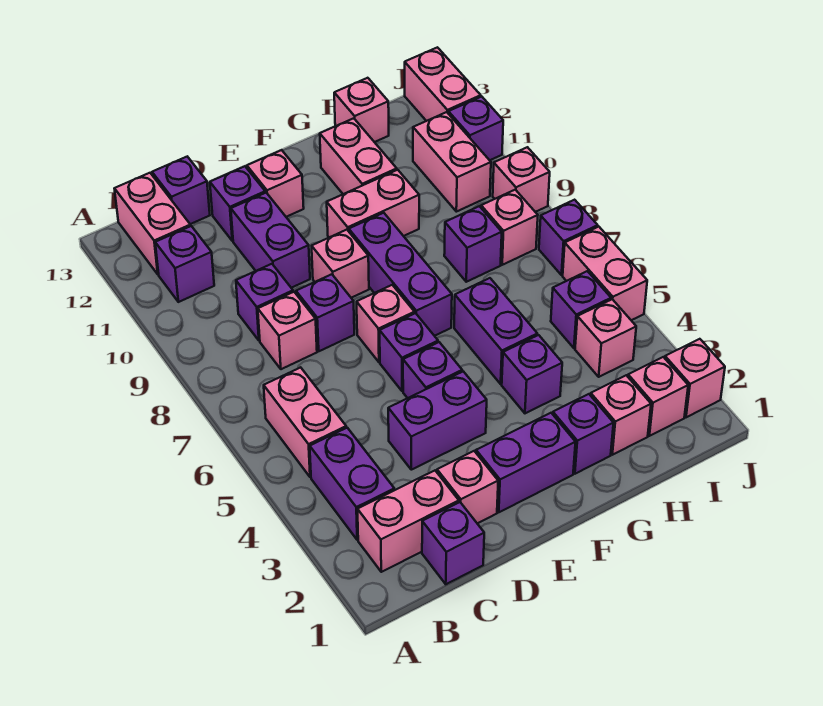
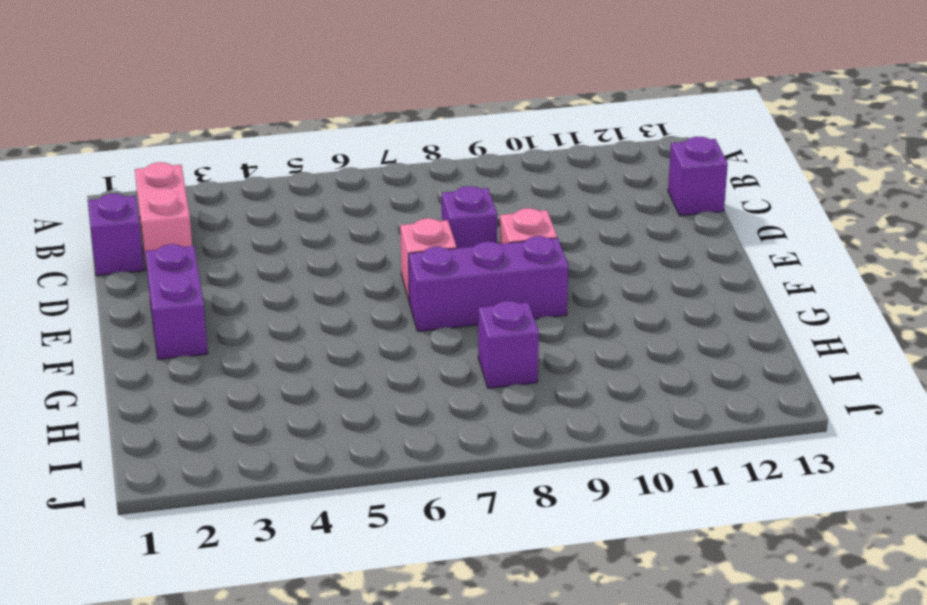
none -> purple brick B3:B4 level 1
none -> pink brick B5:B6 level 1
none -> purple brick B11 level 1
none -> pink brick B12:B13 level 1

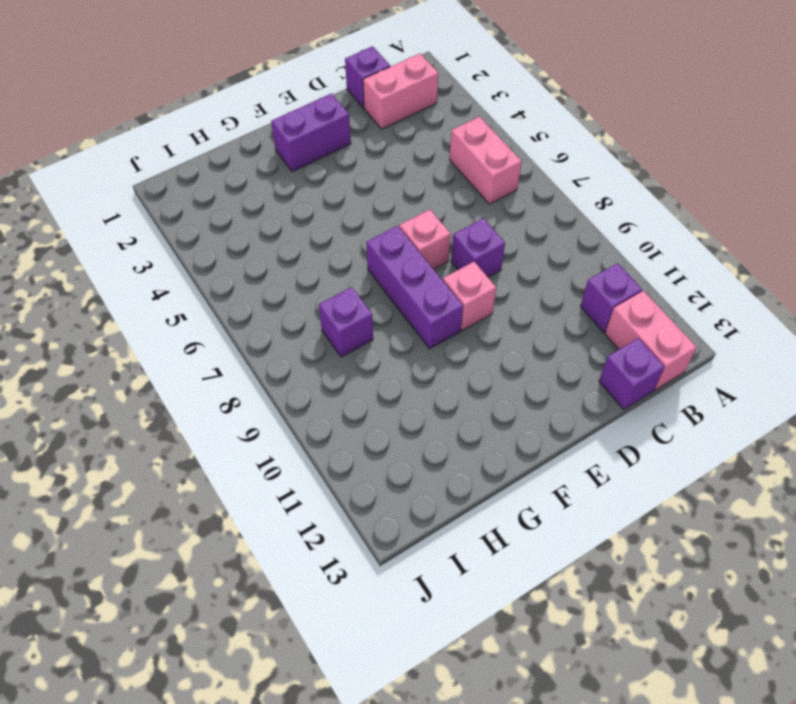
none -> purple brick B3:B4 level 1
none -> pink brick C8 level 1
none -> purple brick C9 level 1
none -> pink brick D2 level 1

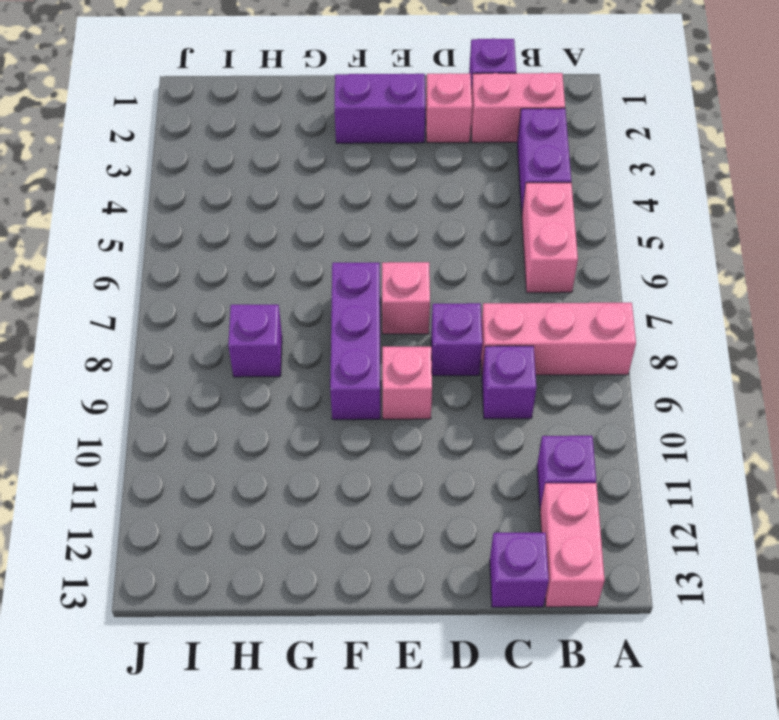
pink brick A8:C8 level 1 -> pink brick C8 level 1
none -> purple brick D4:E4 level 1
none -> purple brick D10:D11 level 1
none -> purple brick D12 level 1
none -> purple brick E5 level 1

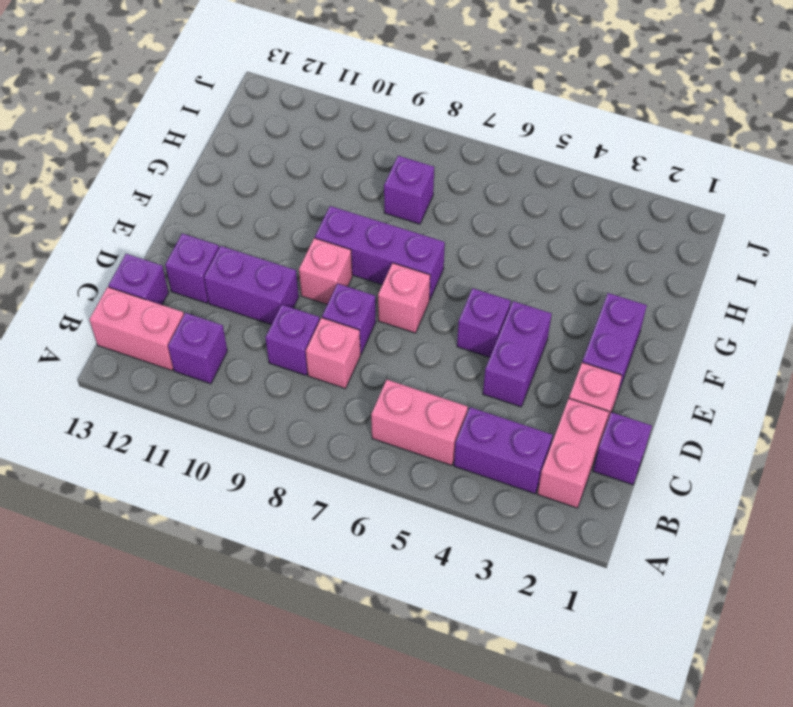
none -> purple brick E6 level 1
none -> pink brick E12 level 1
none -> pink brick F10:G10 level 1
none -> purple brick G2 level 1

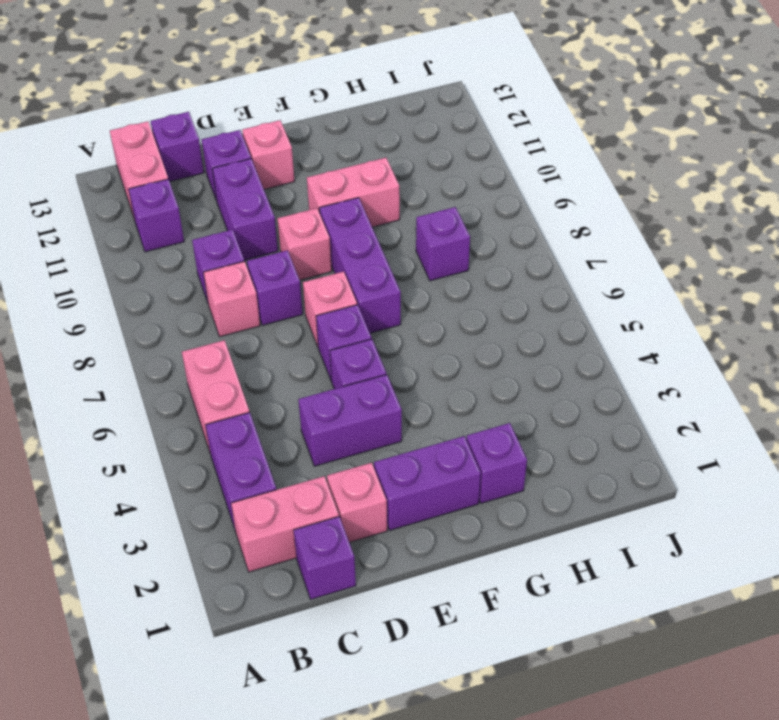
none -> purple brick G4 level 1
none -> purple brick G5:G6 level 1
none -> pink brick G11:G12 level 1
none -> pink brick H2 level 1

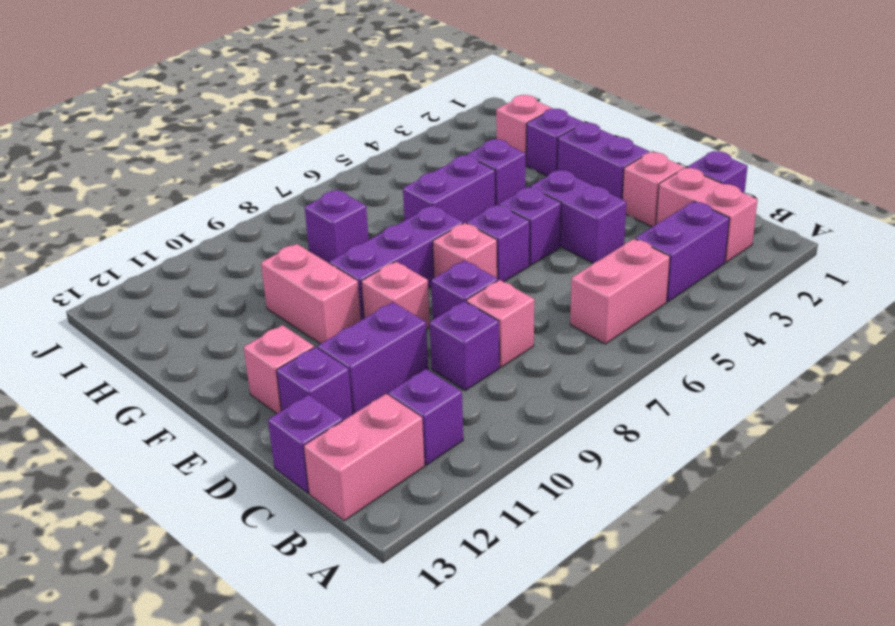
none -> pink brick G11:G12 level 1
none -> pink brick H13 level 1
none -> pink brick I2 level 1
none -> pink brick I4 level 1

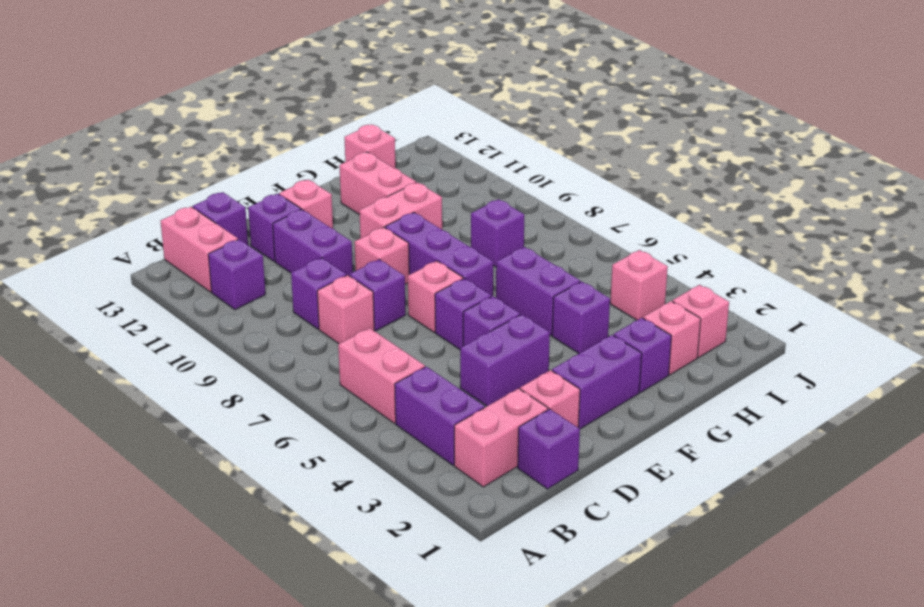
none -> purple brick I5 level 1
none -> pink brick I8 level 1
none -> pink brick I10:I11 level 1
none -> pink brick J2 level 1

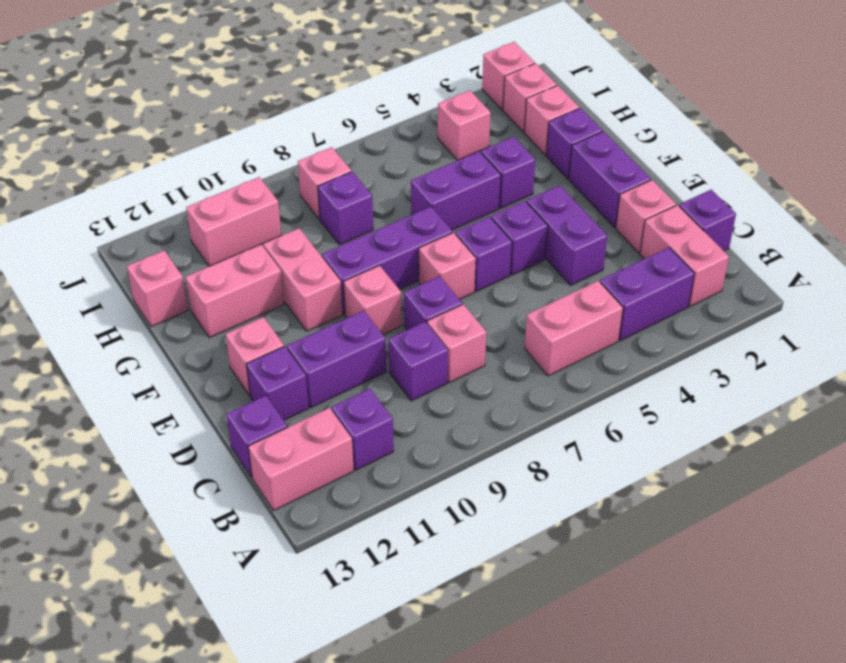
none -> purple brick I5 level 1
none -> pink brick J5:J6 level 1
none -> purple brick J7 level 1
none -> pink brick J9 level 1

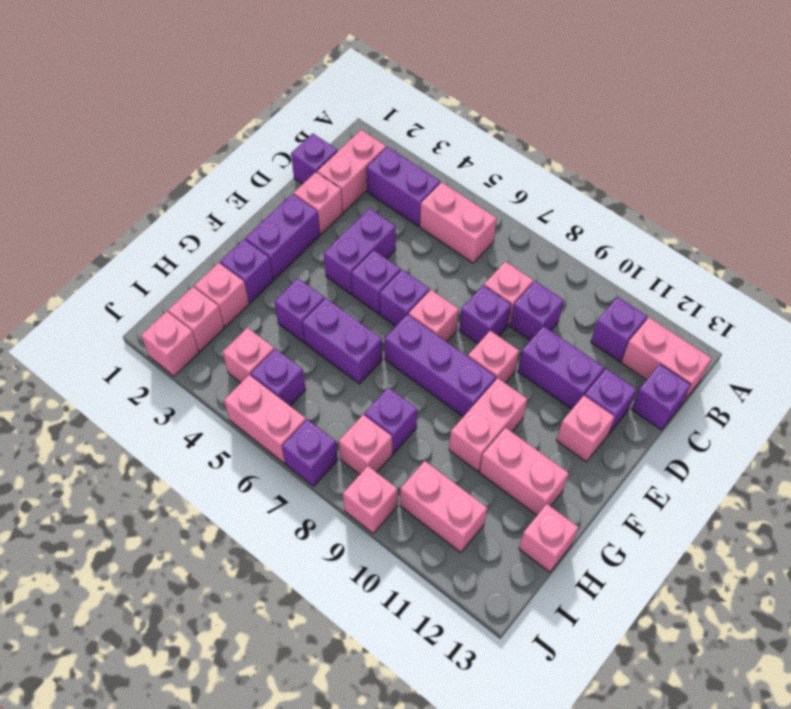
none -> purple brick J11 level 1
none -> pink brick J12:J13 level 1

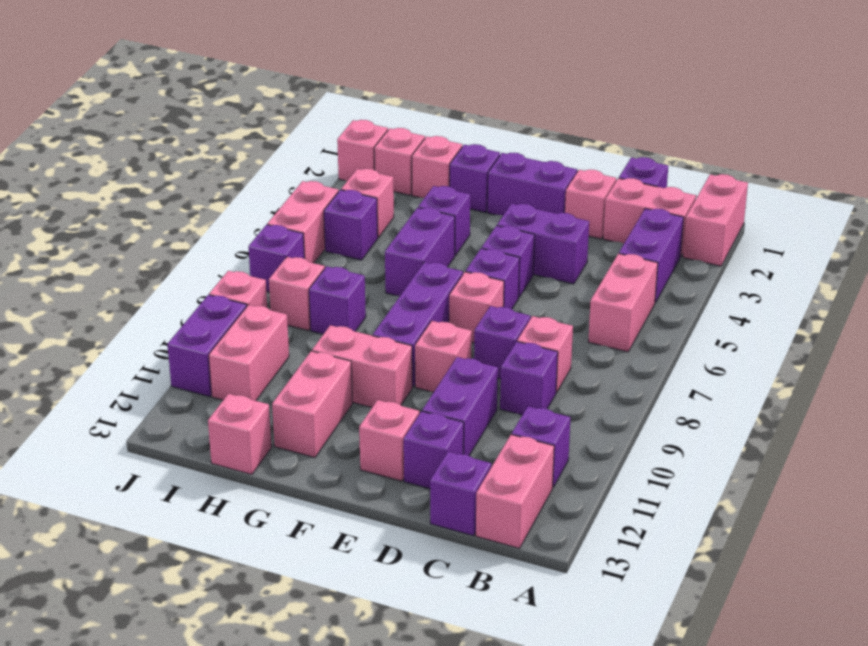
pink brick A1:A2 level 1 -> pink brick J12:J13 level 1
purple brick J10:J11 level 1 -> purple brick J11 level 1

